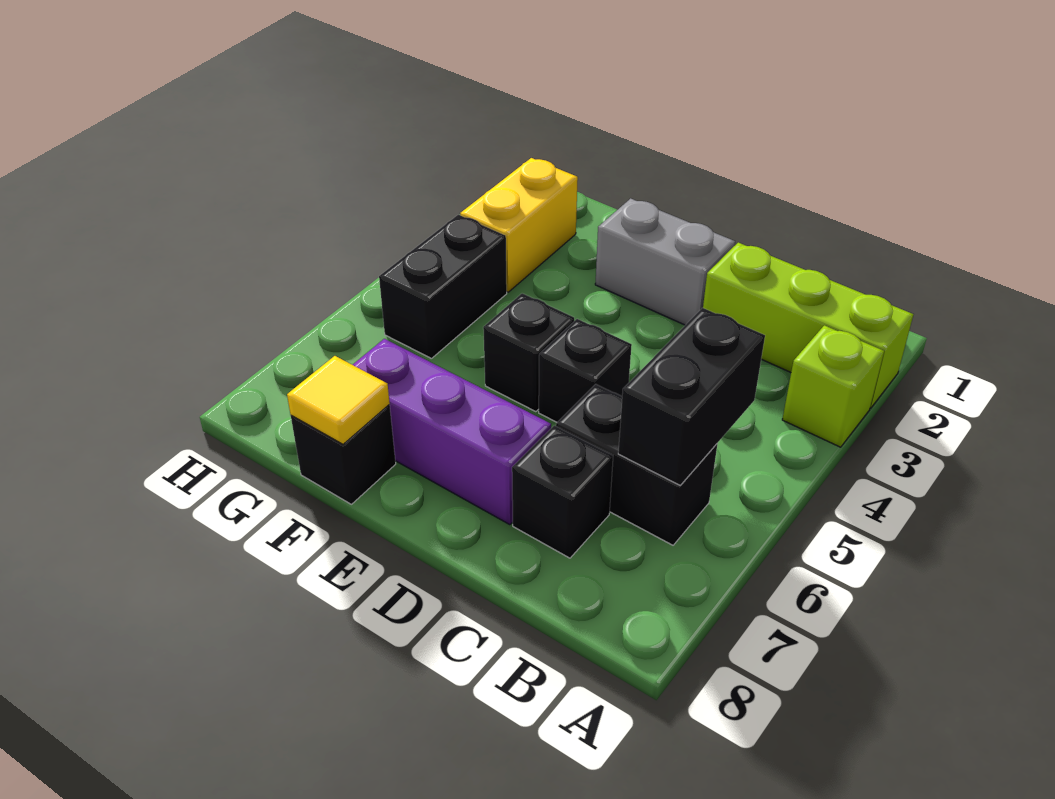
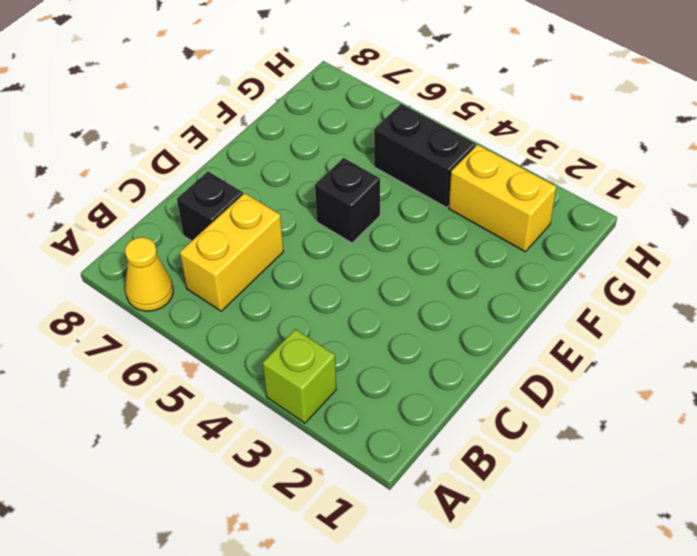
yellow cone A7 level 1 -> none
yellow brick B6:C6 level 1 -> black brick B6:C6 level 1
none -> lime brick A2:C2 level 1
none -> grey brick D2:E2 level 1
none -> black brick D5 level 1

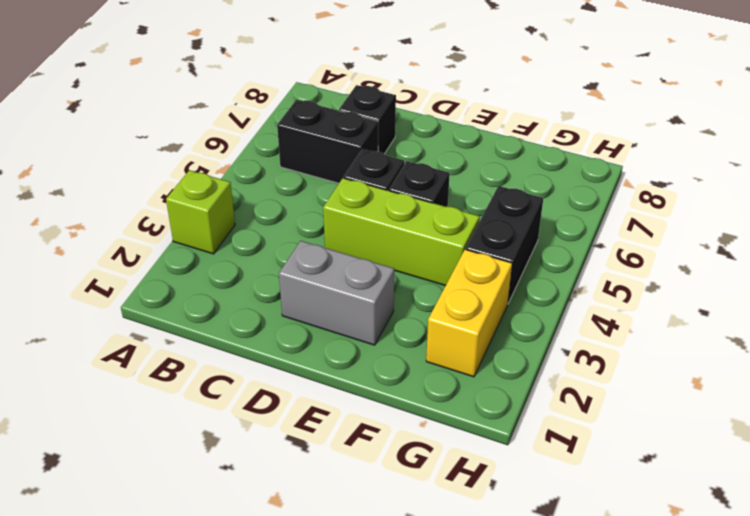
lime brick D4:F4 level 1 -> lime brick A2:C2 level 1
none -> purple brick D7:F7 level 1
none -> black brick F8 level 1
none -> black brick B5:B6 level 2

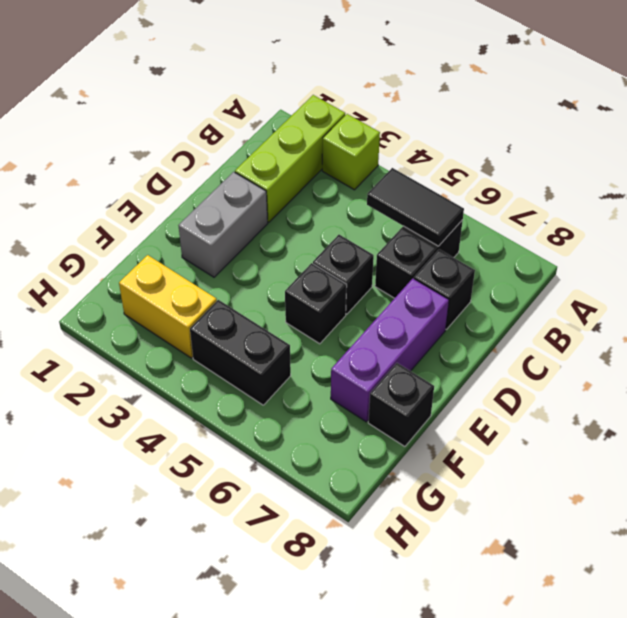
black tile B5:B6 level 2 -> black brick B5:B6 level 2
none -> yellow tile F8 level 2

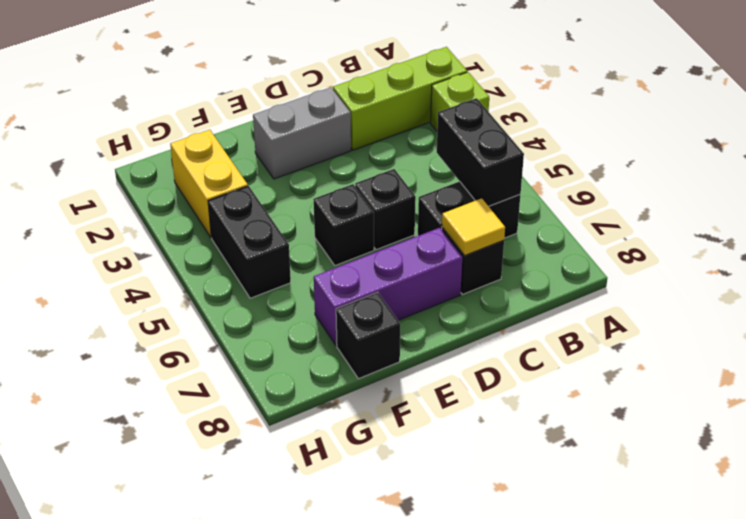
yellow tile C7 level 2 -> yellow tile F8 level 2

